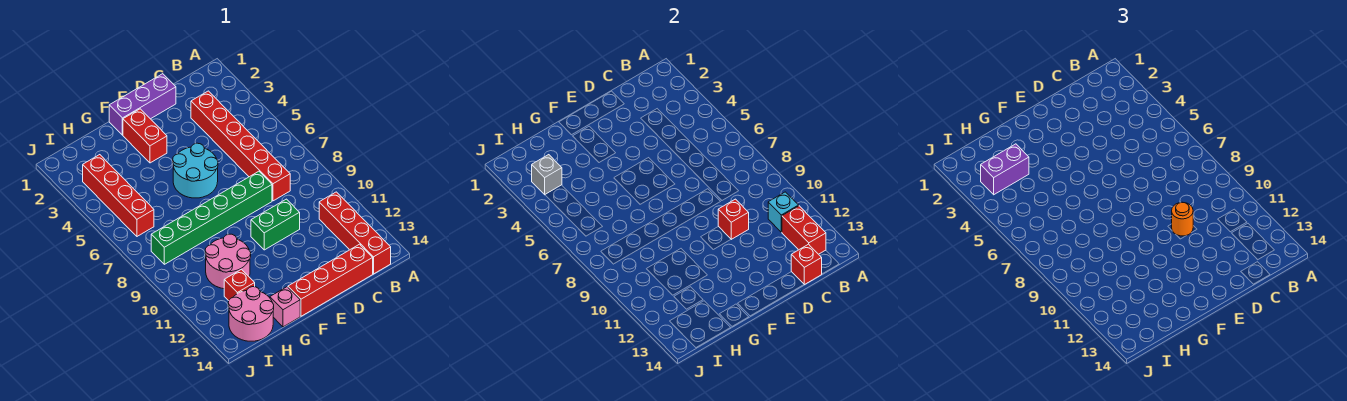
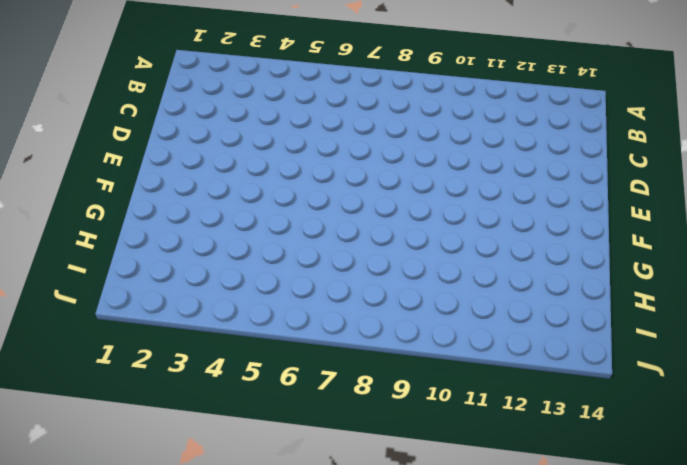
none -> red brick B11:B14 level 1
none -> red brick C3:C8 level 1
none -> red brick C14:F14 level 1

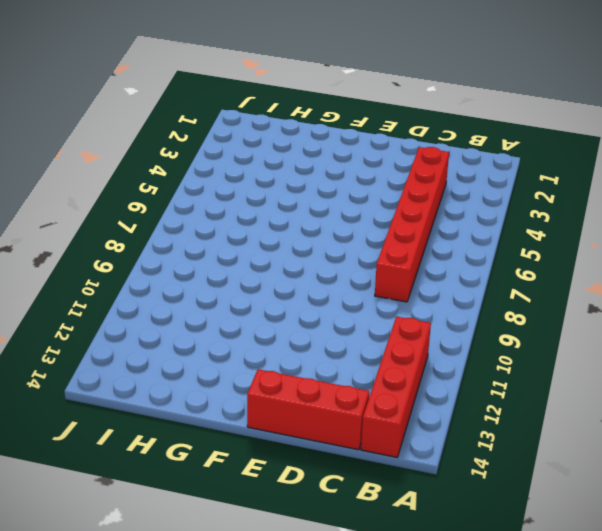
red brick C14:E14 level 1 -> red brick C14:F14 level 1
none -> purple brick D1:F1 level 1
none -> green brick D8:I8 level 1
none -> green brick D10:E10 level 1

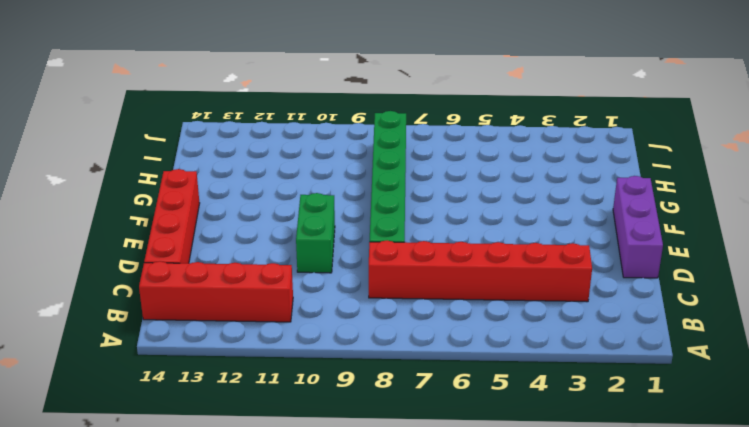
none -> cyan round brick E5:F6 level 1
none -> red brick F2:F3 level 1
none -> pink round brick G10:H11 level 1

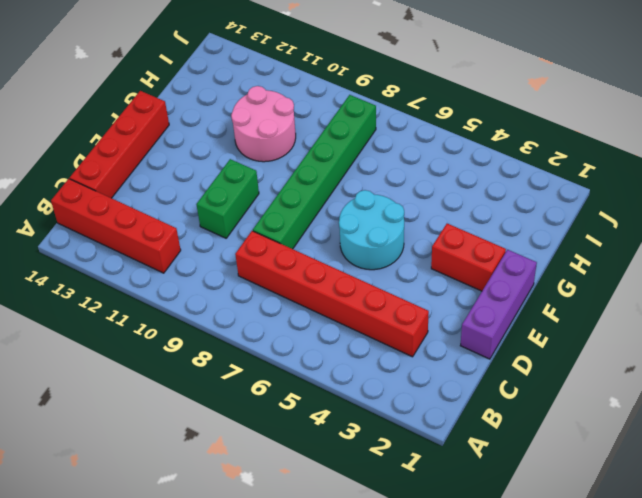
none -> pink brick G14 level 1
none -> red brick H12 level 1
none -> pink round brick H13:I14 level 1

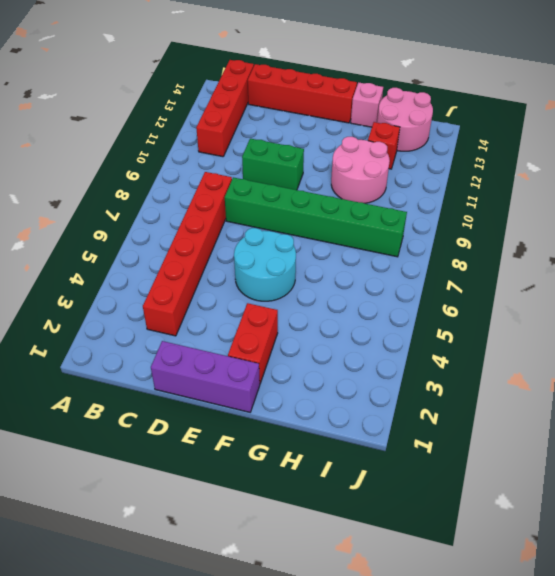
none -> red brick I3:I6 level 1
none -> cyan brick B11 level 2
none -> red brick B12:B13 level 2

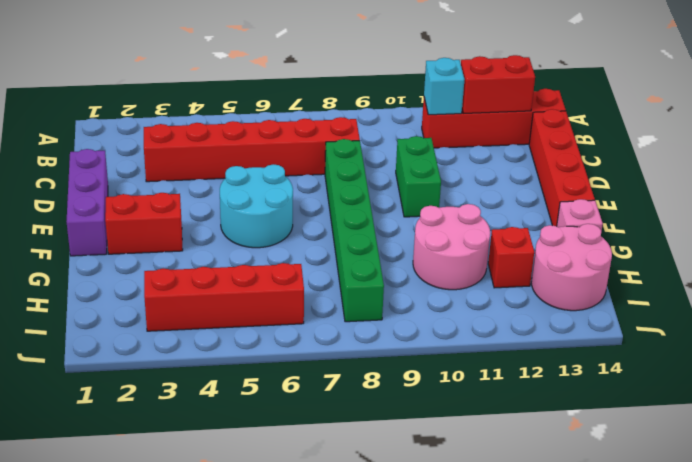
none -> red brick C14 level 2
none -> red brick D10 level 2
none -> grey brick I3 level 2

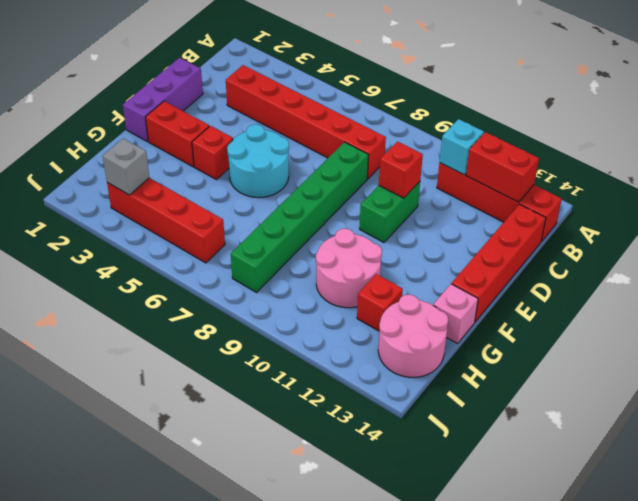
red brick F4 level 1 -> red brick C14 level 2
none -> orange round brick D10 level 3
none -> purple brick H3:I3 level 3

